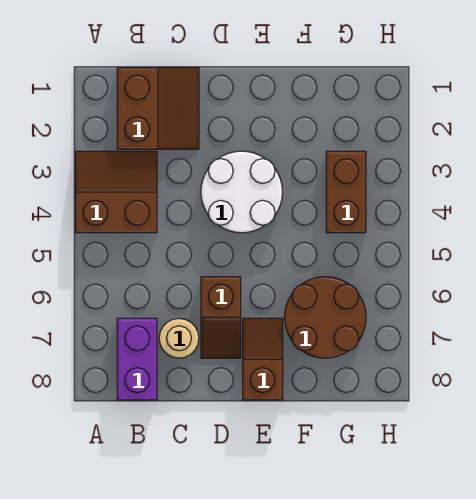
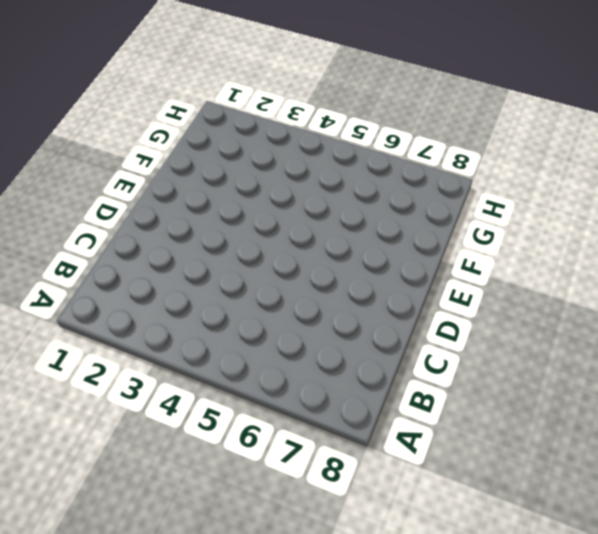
none -> brown slope A3:B4 level 1 top 4
none -> brown slope B1:C2 level 1 top B

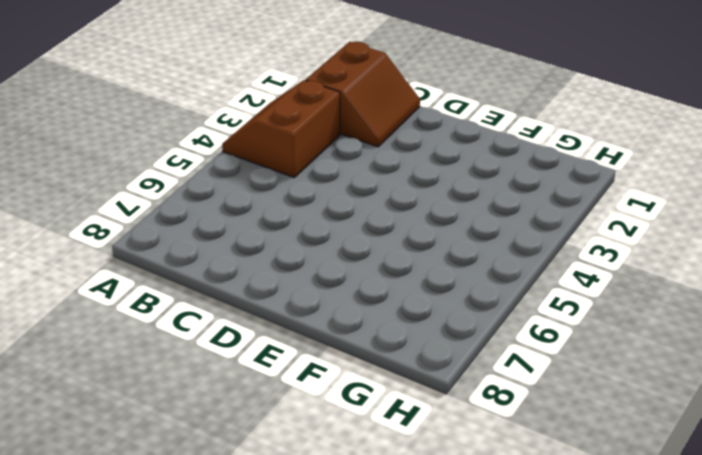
brown slope A3:B4 level 1 top B -> brown slope A3:B4 level 1 top 4
none -> purple brick B7:B8 level 1
none -> tan round brick C7 level 1

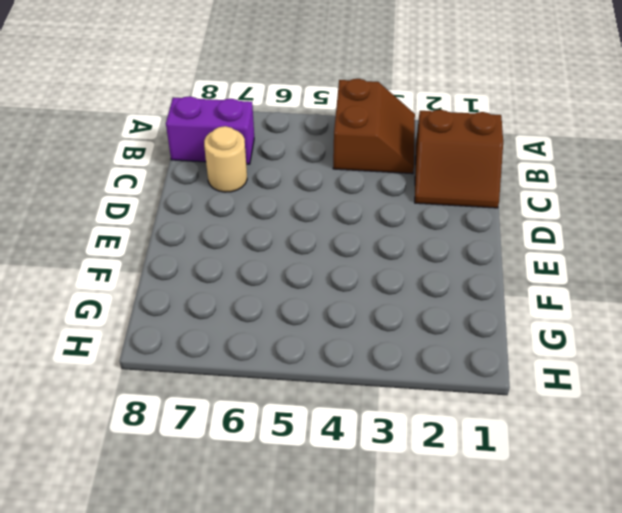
none -> white round brick D3:E4 level 1
none -> brown slope D6:D7 level 1 top 6

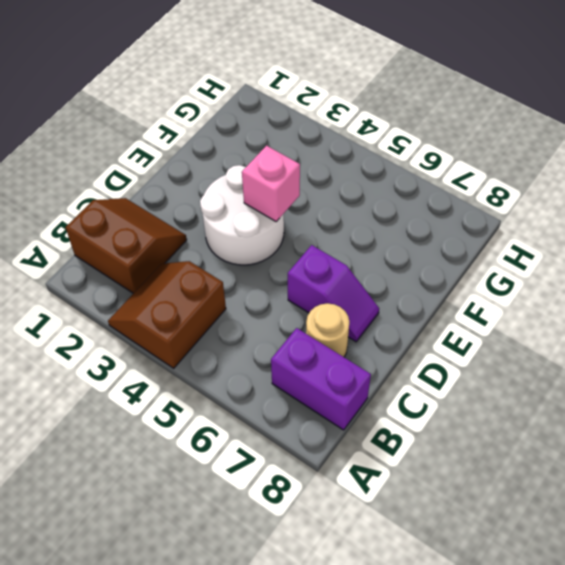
purple slope D6:D7 level 1 top 6 -> brown slope D6:D7 level 1 top 6
pink brick E4 level 2 -> none
none -> brown slope E7:E8 level 1 top 8
none -> brown round brick F6:G7 level 1

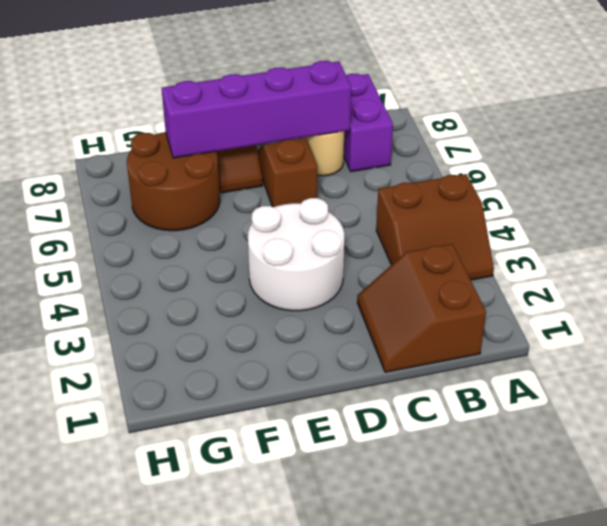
purple brick C7:F7 level 2 -> none
none -> brown brick G3:G4 level 1

